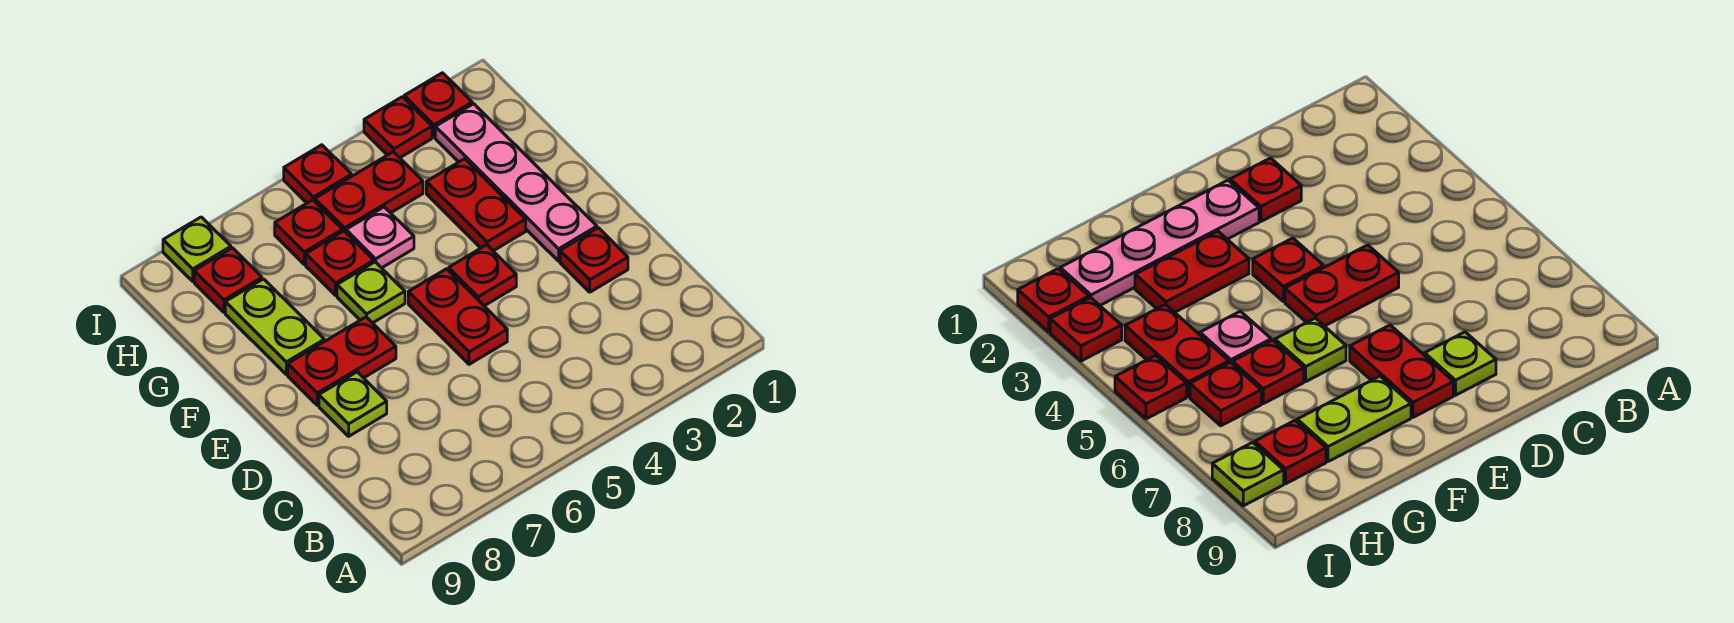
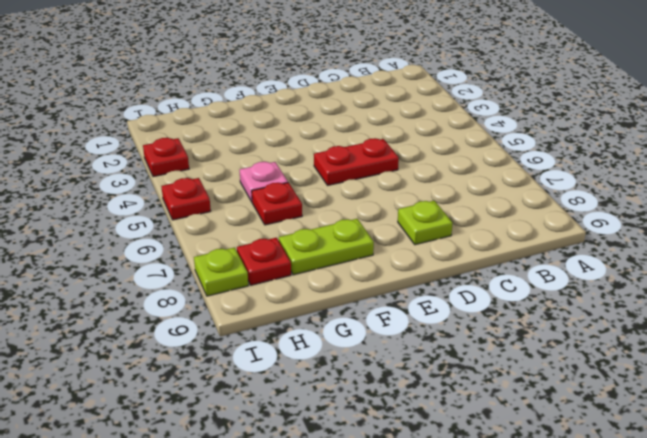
none -> red plate D2 level 1
none -> pink plate E2:H2 level 1
none -> red plate E4 level 1

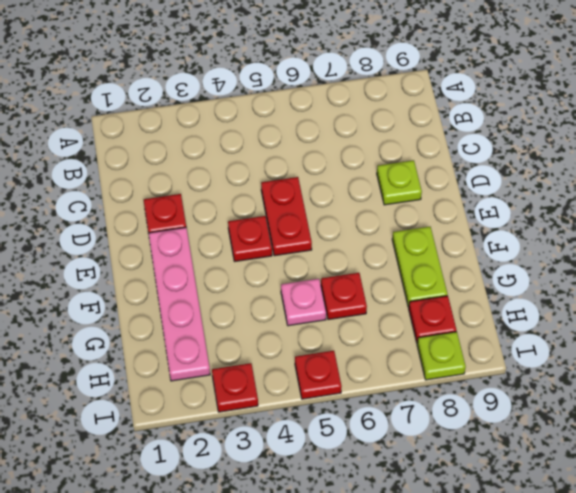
none -> red plate E7:E8 level 1
none -> red plate F3:G3 level 1
none -> lime plate F6 level 1

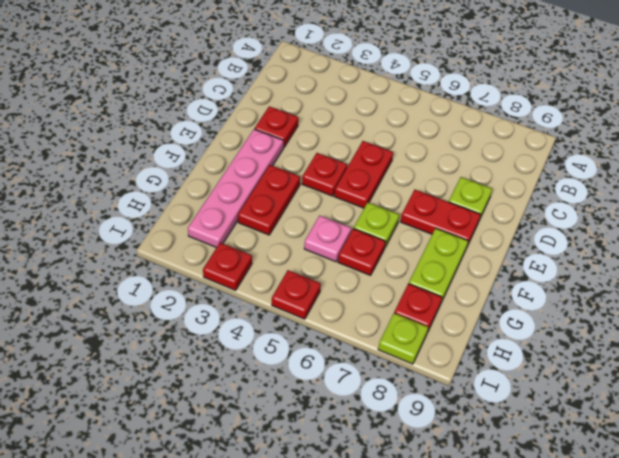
none -> red plate H4:H5 level 1
none -> red plate H6 level 1
none -> red plate I2 level 1

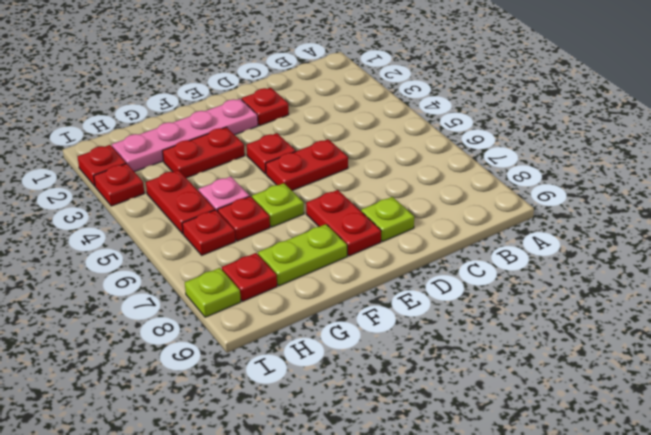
none -> red plate I5 level 1

